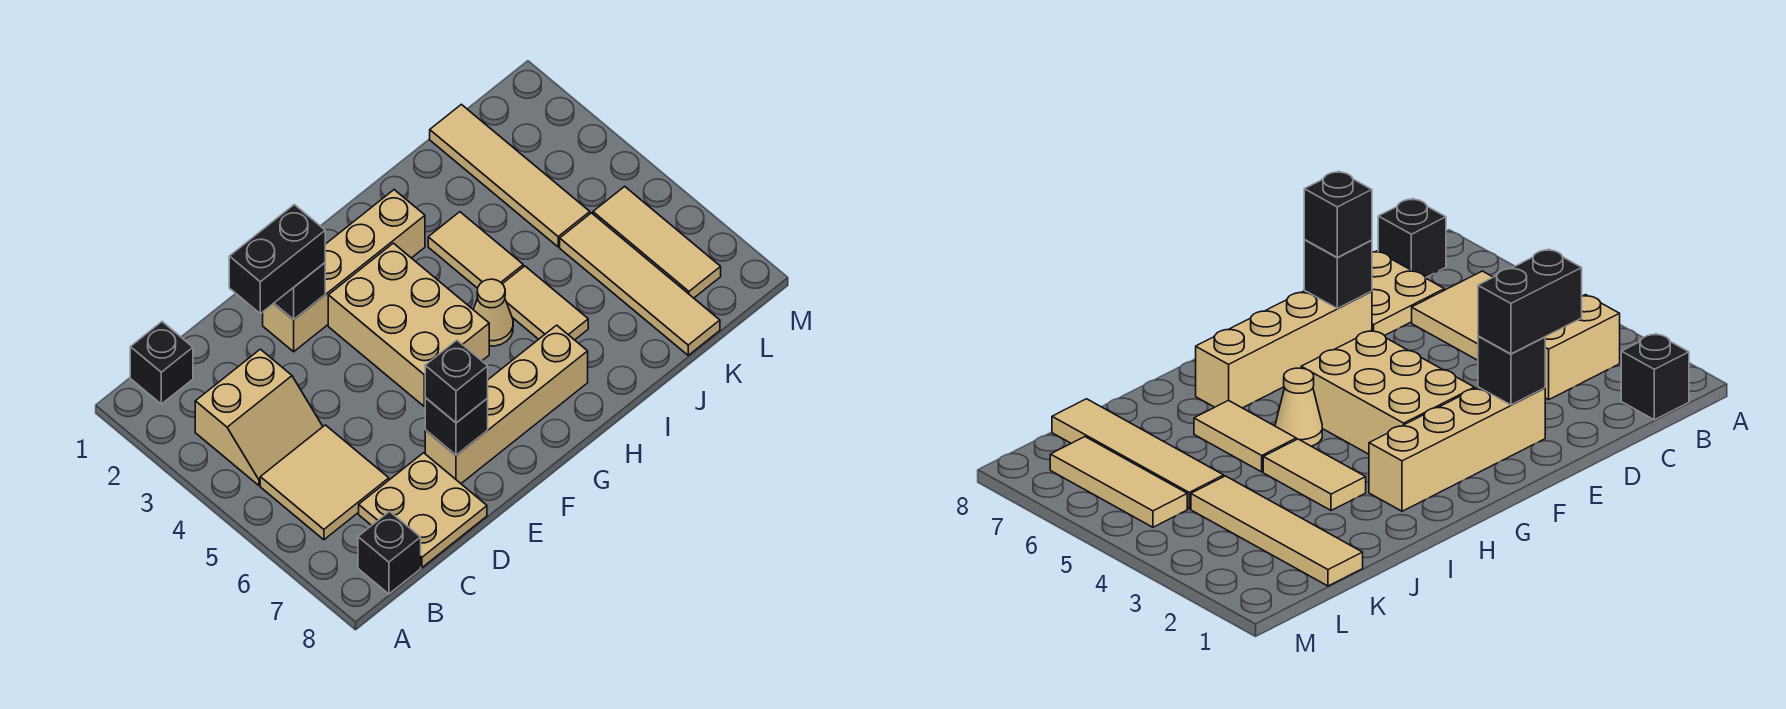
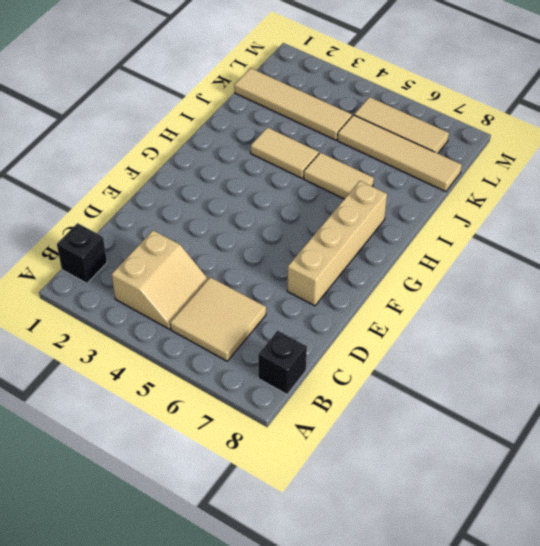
none -> tan plate C7:D8 level 1
none -> tan brick E2:H2 level 1
none -> tan brick F3:G5 level 1

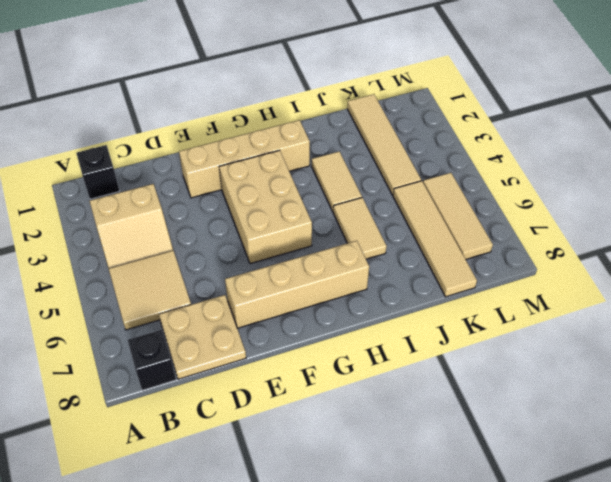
none -> tan cone H5 level 1
none -> black brick E2 level 2
none -> black brick E7 level 2

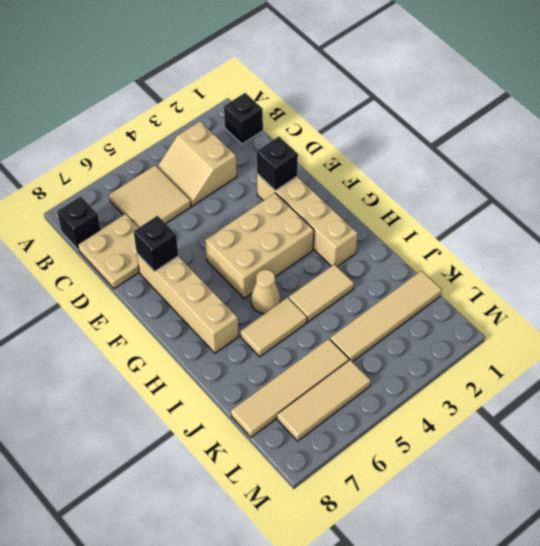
none -> black brick D2:E2 level 3
none -> black brick E7 level 3

